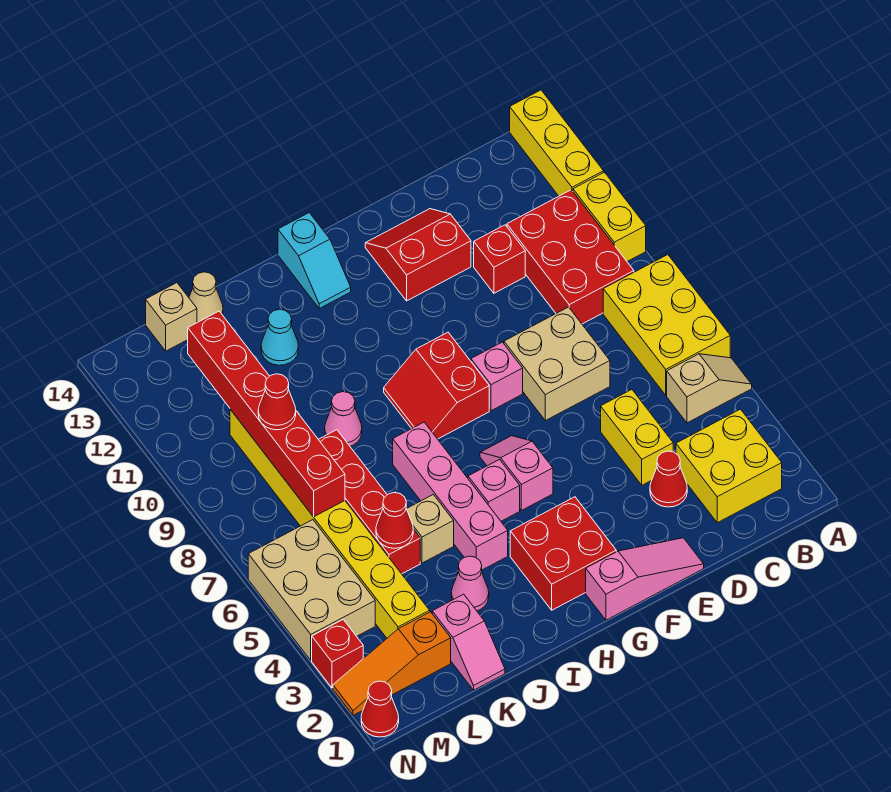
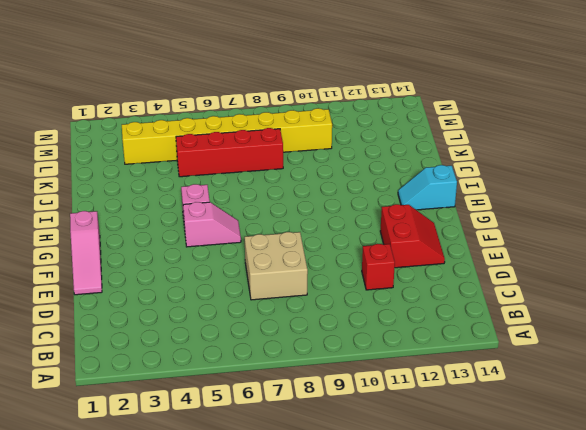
none -> tan slope A5:B5 level 1 top B
none -> yellow brick A6:B8 level 1
none -> yellow brick A10:A11 level 1
none -> yellow brick A12:A14 level 1

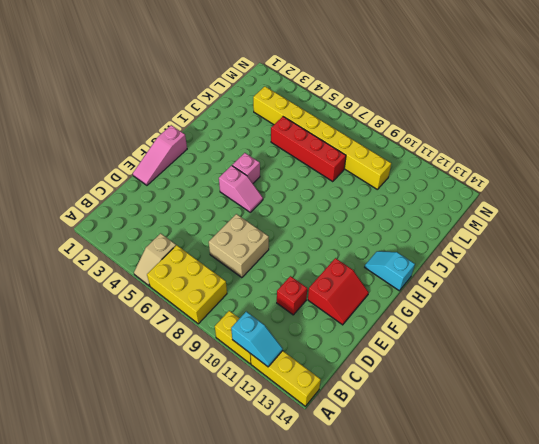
cyan slope A11:A12 level 2 top 11 -> none
none -> yellow brick B2:C3 level 1
none -> red brick B9:C11 level 1
none -> red cone D3 level 1
none -> yellow brick D4:D5 level 1

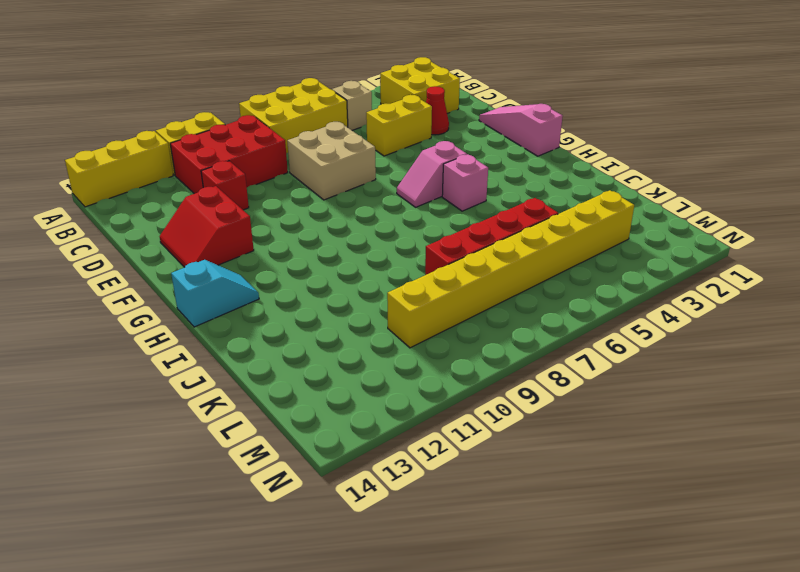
none -> pink brick F8 level 1
none -> red brick G2:H3 level 1
none -> red slope G8:H9 level 1 top G
none -> pink brick I4:I7 level 1

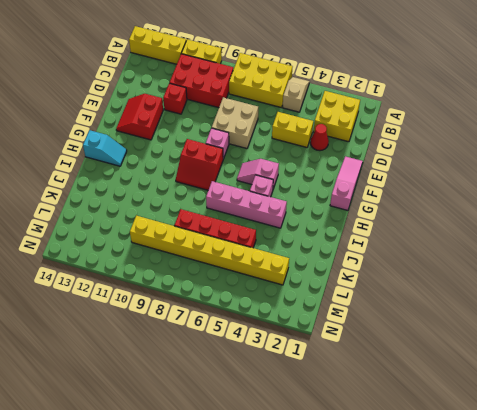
none -> red brick G2:H3 level 1
none -> pink cone J3 level 1
none -> tan brick J5 level 1
none -> pink cone J9 level 1

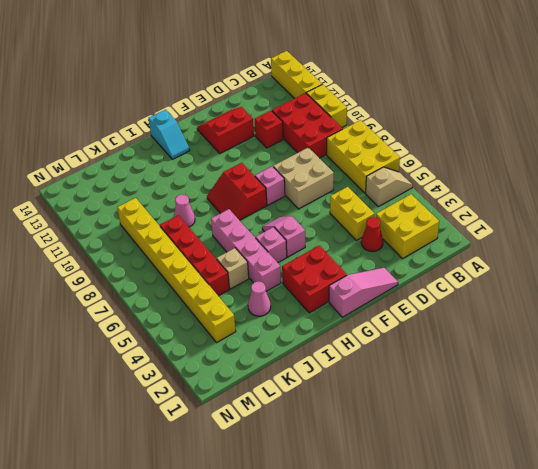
none -> cyan cone J12 level 1
none -> pink slope K1:K2 level 1 top 2
none -> tan cone K14 level 1
none -> orange slope L2:N2 level 1 top L

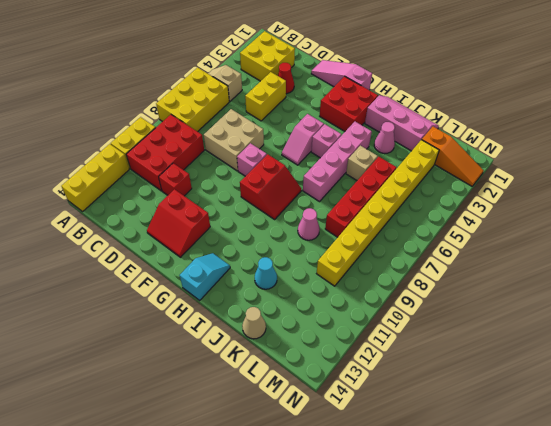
pink slope I1:K2 level 1 top 2 -> pink slope K1:K2 level 1 top 2
none -> tan brick L14 level 1
none -> tan brick M4:N6 level 1
none -> red cone N1 level 1
none -> red brick N3 level 1

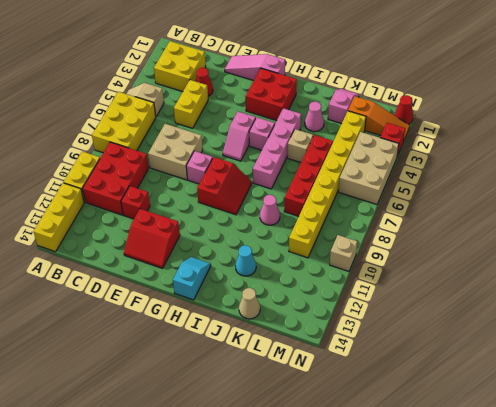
tan brick N10 level 1 -> tan brick L14 level 1
none -> red cone K5 level 2
none -> red brick L7:L12 level 2
none -> red cone L9 level 3

